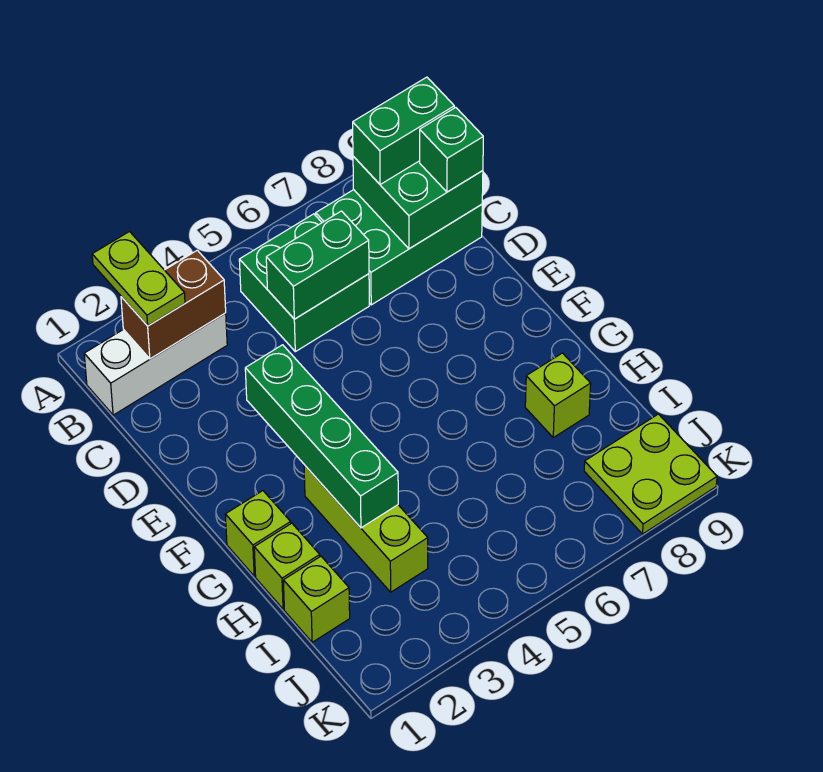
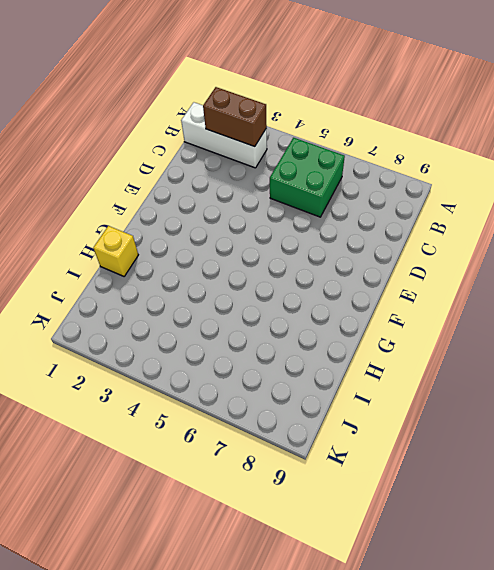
yellow brick H1 level 1 -> lime brick H1 level 1
none -> green brick B7:C9 level 1
none -> lime brick G1 level 1
none -> lime brick G3:I3 level 1

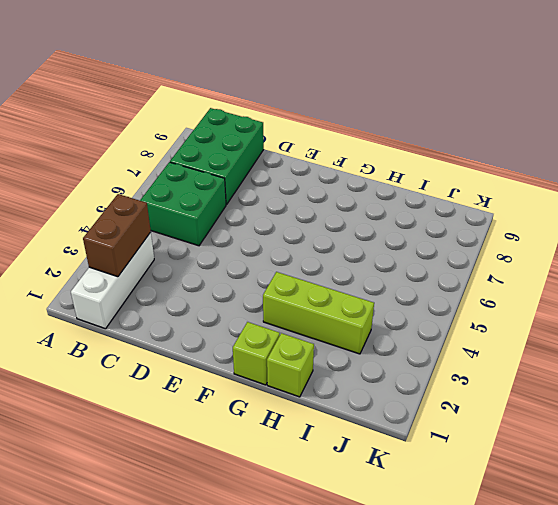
none -> lime brick H8 level 1
none -> lime brick I1 level 1
none -> lime plate J8:K9 level 1

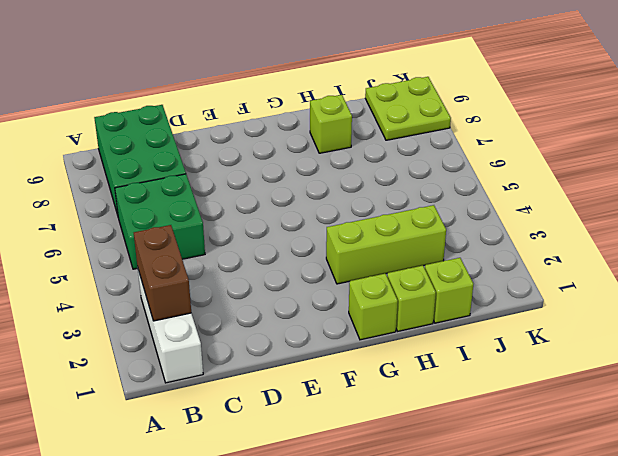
none -> green brick B8:C9 level 2
none -> green brick C5:C6 level 2
none -> green brick E3:H3 level 2

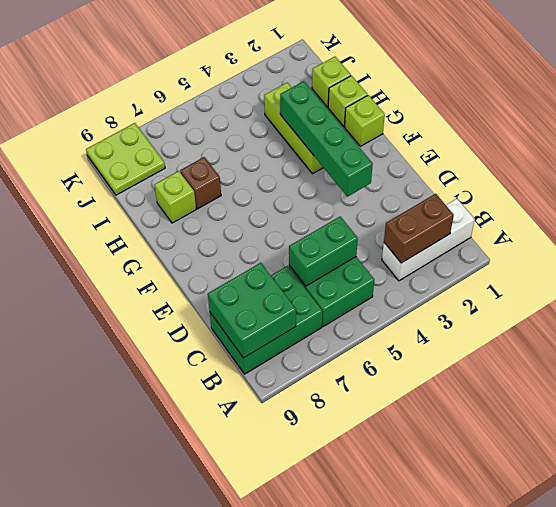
brown brick H7 level 1 -> none
none -> lime plate A2:B2 level 3
none -> green brick B8:B9 level 3
none -> green brick C9 level 3

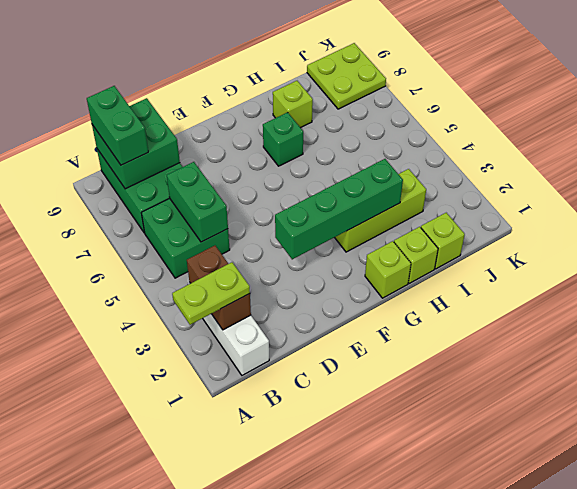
green brick G7 level 1 -> green brick C9 level 3

